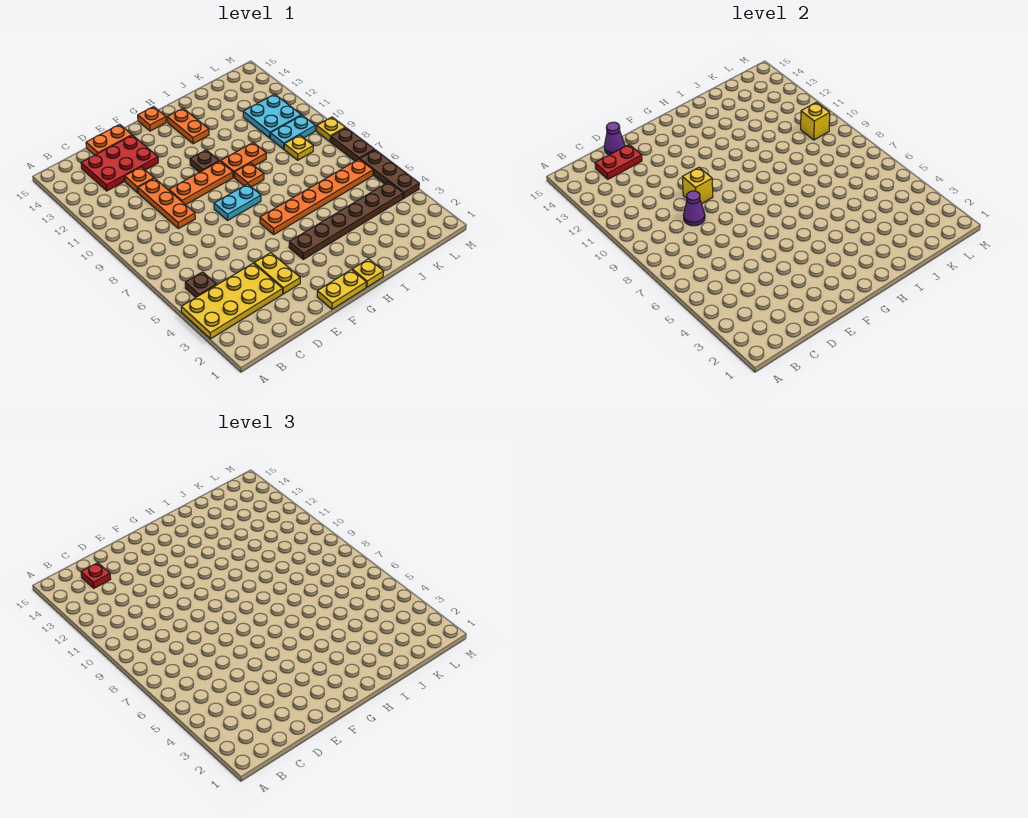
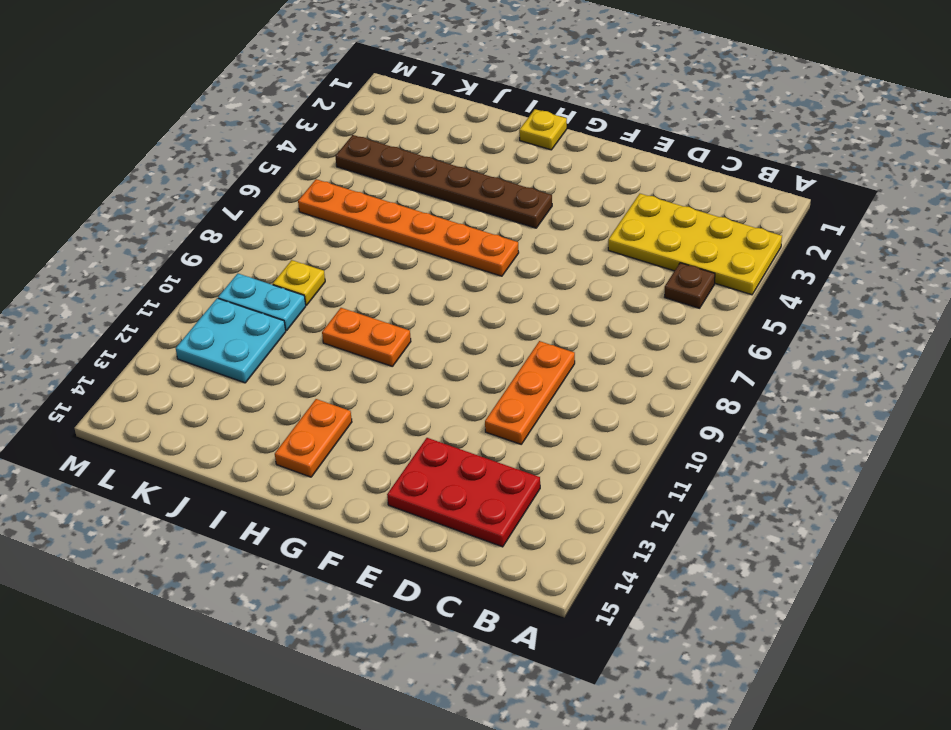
none -> orange plate D12 level 1
none -> orange plate D15:E15 level 1
none -> yellow plate E3:E4 level 1
none -> orange plate E10:G10 level 1

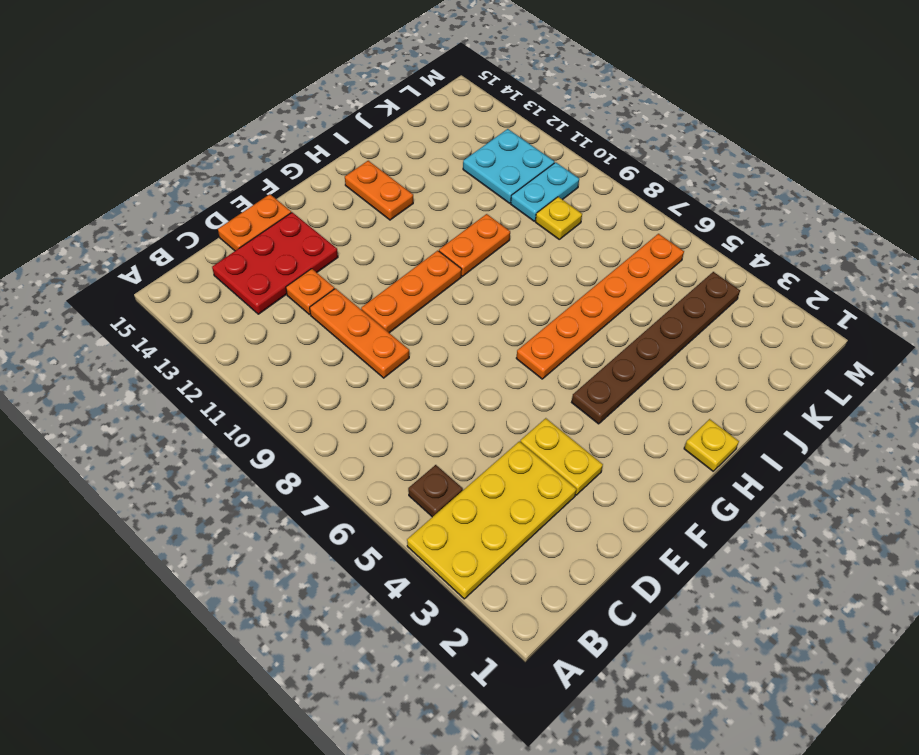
none -> yellow plate F1:G1 level 1
none -> cyan plate F8:G8 level 1
none -> brown plate G11 level 1
none -> orange plate G15 level 1

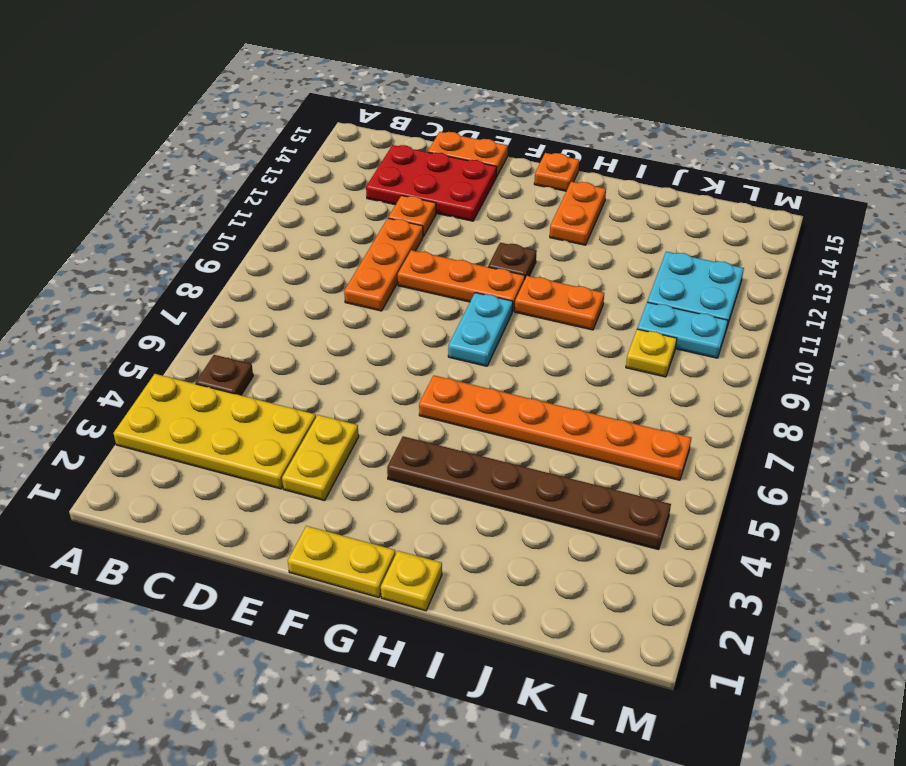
cyan plate G8:G9 level 1 -> cyan plate F8:G8 level 1
none -> orange plate H9 level 1
none -> brown plate M4:M6 level 1
none -> brown plate M7:M8 level 1
none -> yellow plate M9 level 1

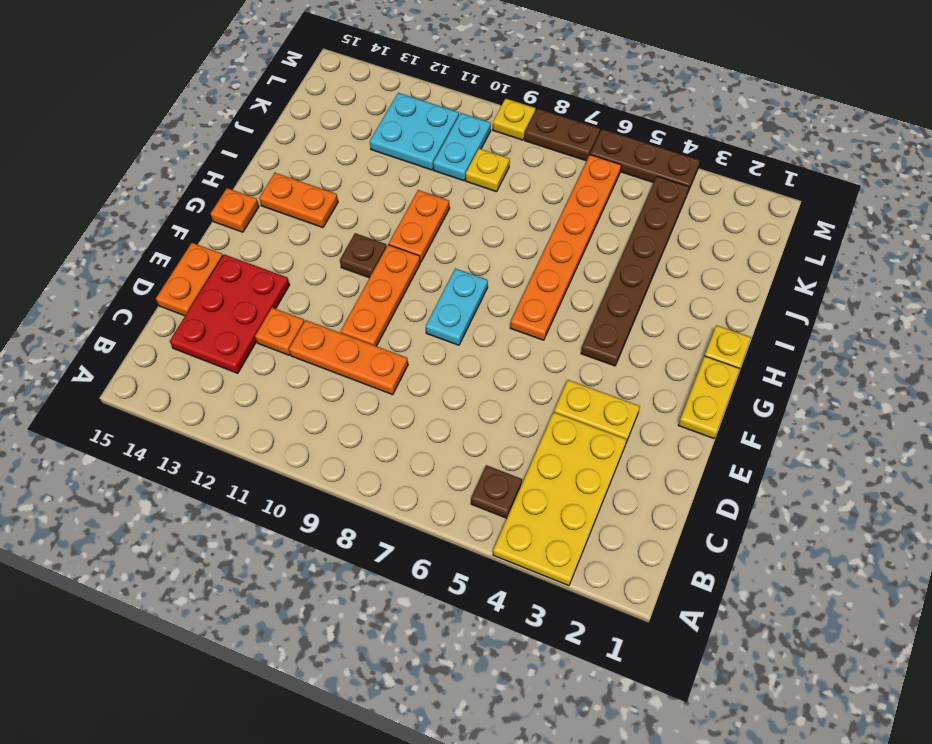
none -> orange plate H9 level 1
none -> red plate C14:D14 level 2
none -> purple cone D9 level 2
none -> purple cone D15 level 2

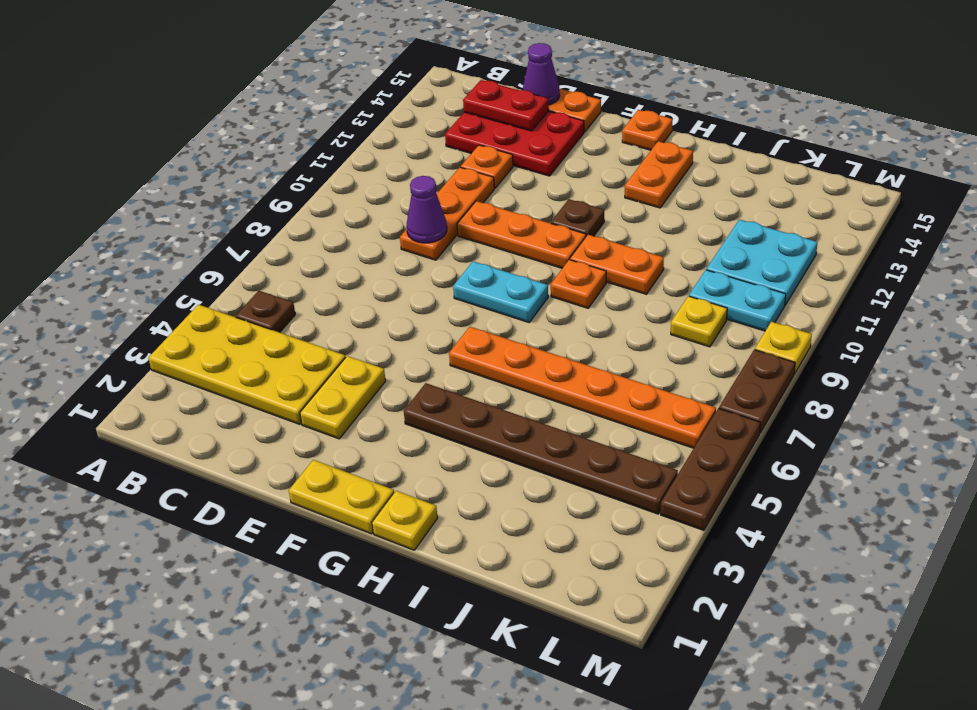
none -> yellow brick E10 level 2
none -> yellow brick L10 level 2
none -> red plate C14 level 3

